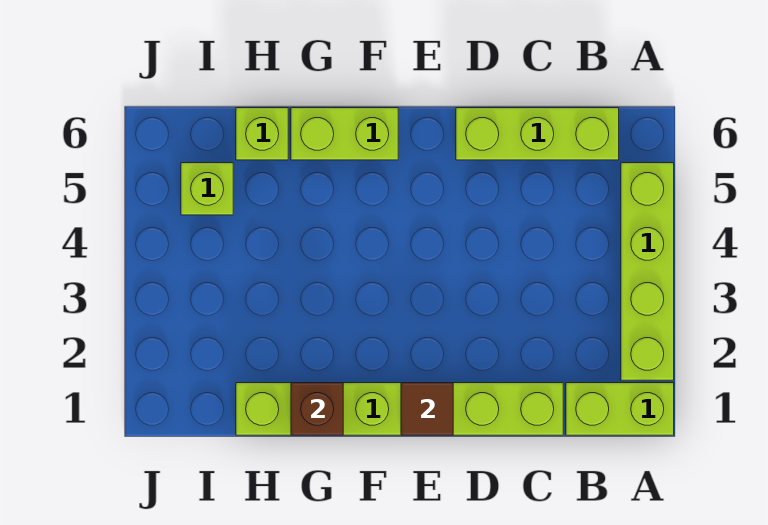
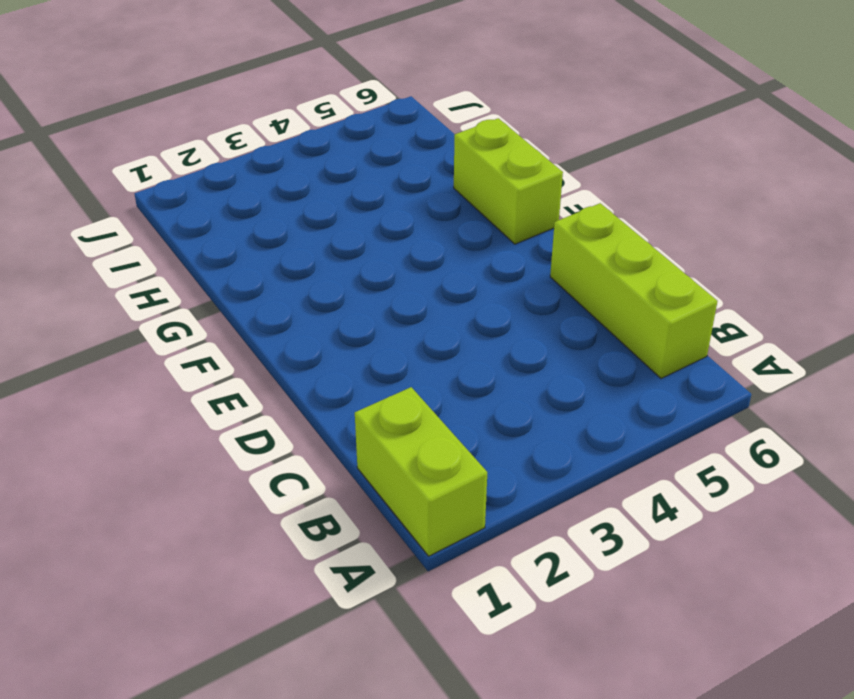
none -> lime brick A2:A5 level 1
none -> lime brick C1:H1 level 1

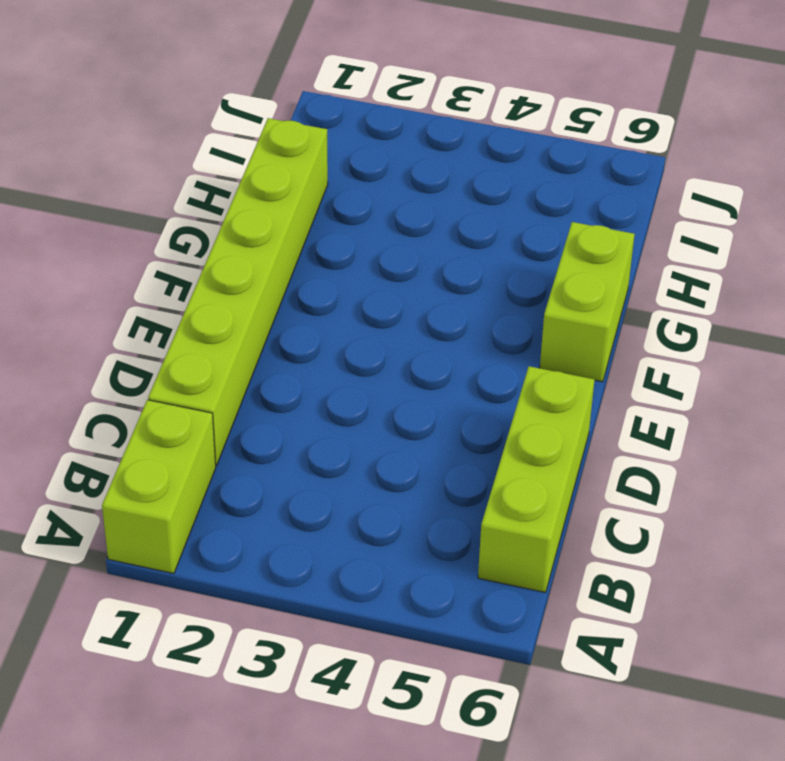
none -> lime brick A2:A5 level 1
none -> lime brick H6 level 1

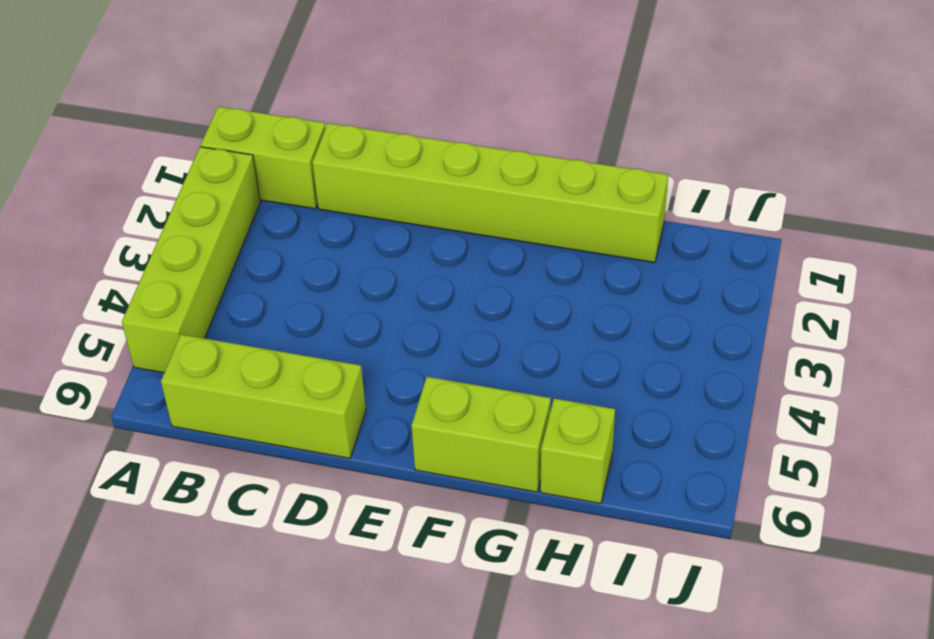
none -> lime brick I5 level 1
none -> brown tile E1 level 2

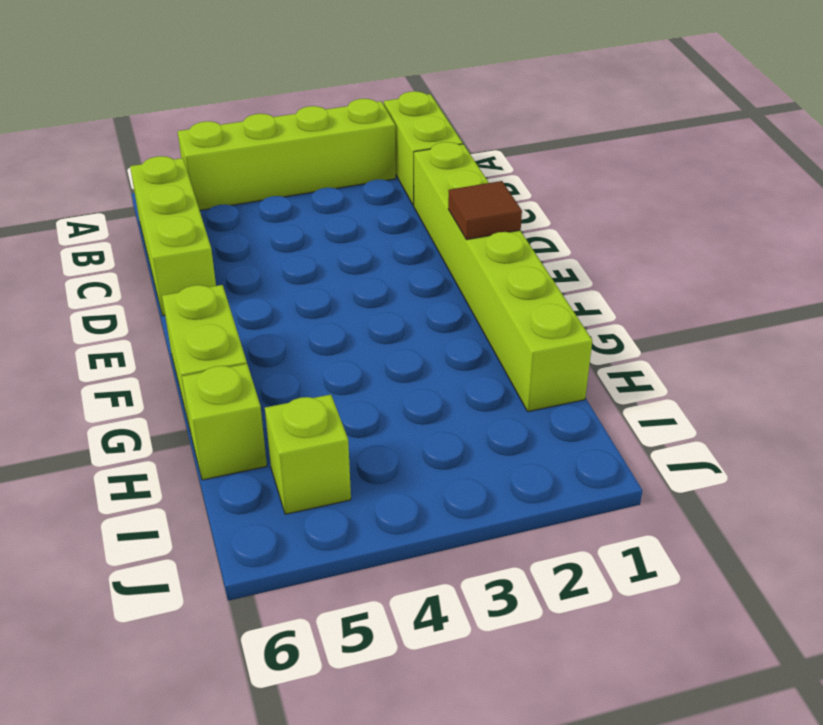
none -> brown brick G1 level 2

